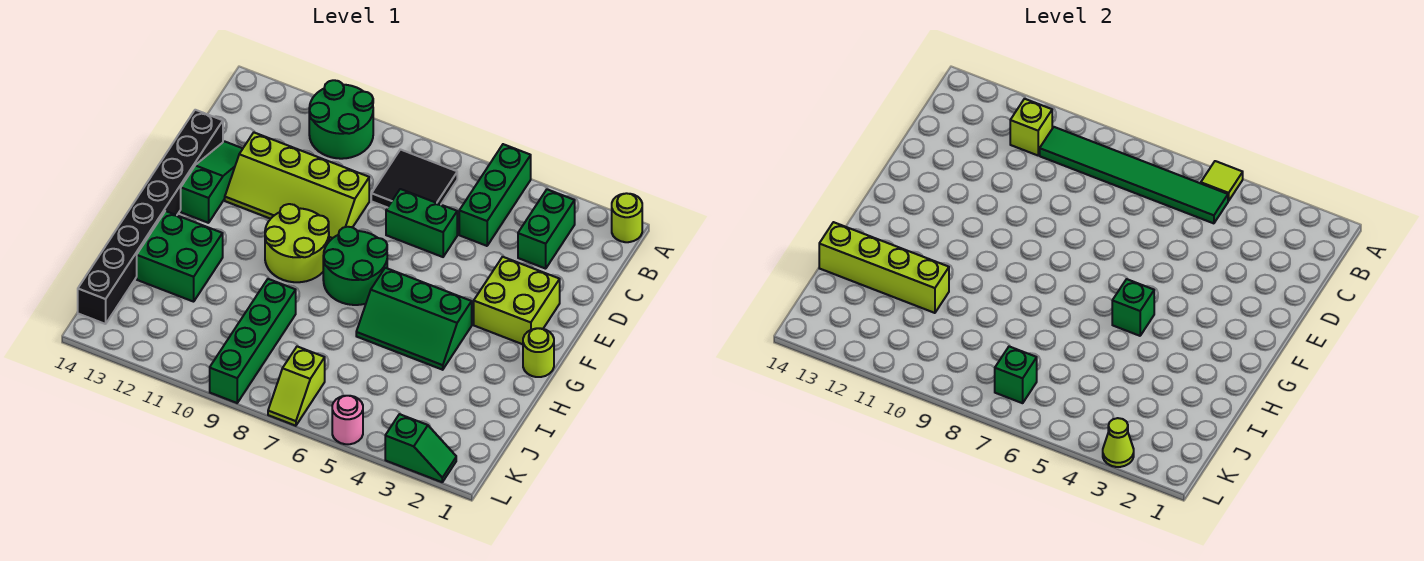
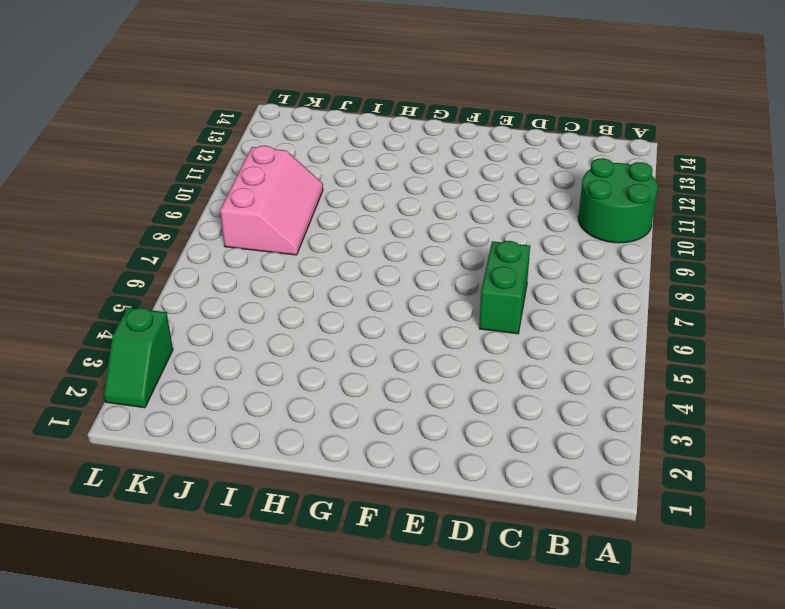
pink slope J8:K10 level 1 top K -> green brick I9:L9 level 1
none -> lime round brick A1 level 1
none -> green brick A5:C5 level 1
none -> green brick B3:C3 level 1

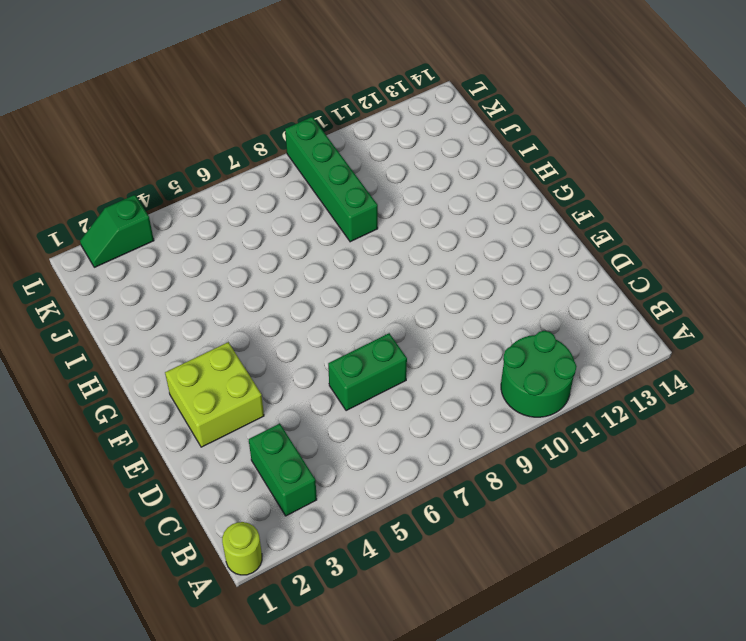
none -> green brick A5:C5 level 1
none -> black tile B7:C8 level 1
none -> lime slope D9:E12 level 1 top D

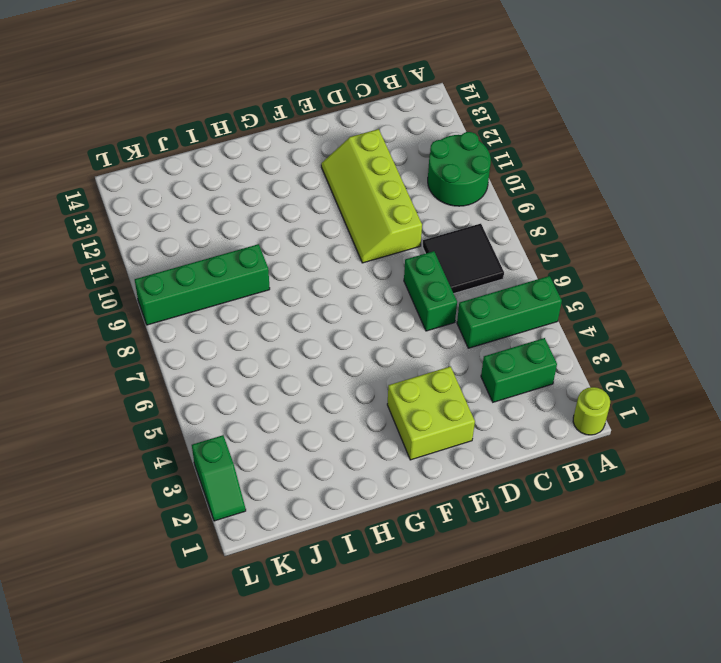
none -> green slope D13:F13 level 1 top F
none -> black brick D14:K14 level 1
none -> green round brick F7:G8 level 1

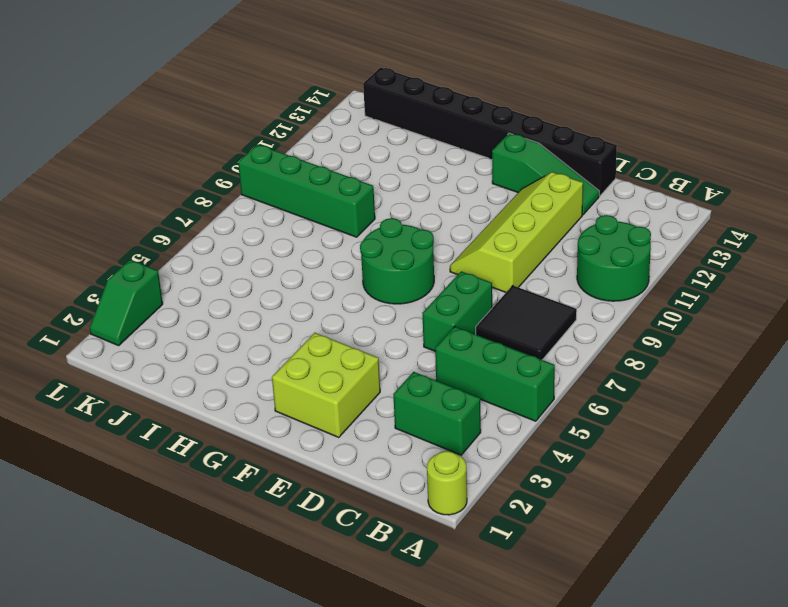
none -> lime round brick F9:G10 level 1
none -> lime round brick G1 level 1
none -> green slope G4:H6 level 1 top G

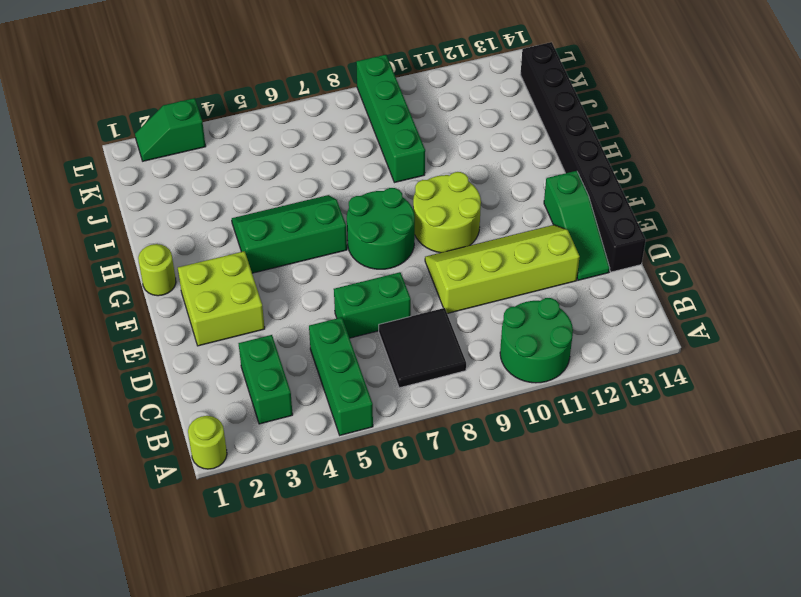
none -> green brick H12:I13 level 1
none -> lime slope K7:L7 level 1 top K
none -> pink round brick L5 level 1

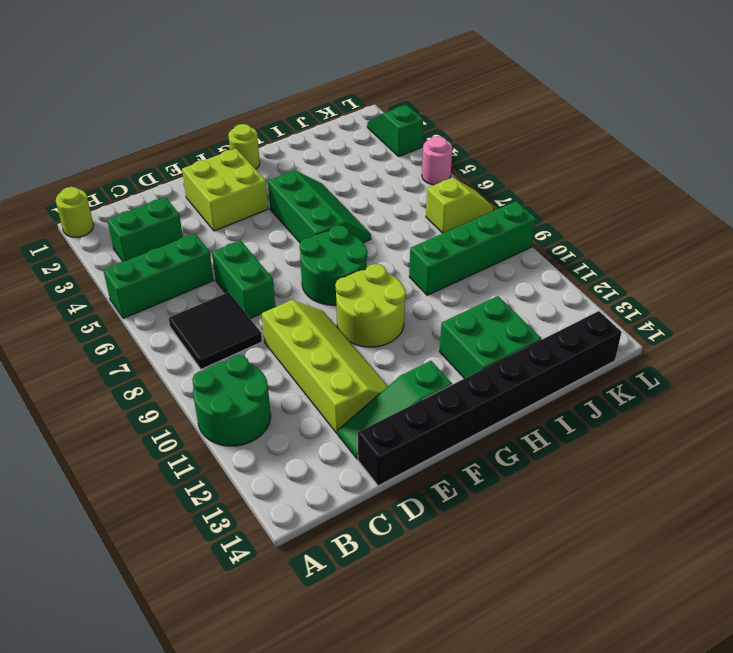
none -> lime tile A5 level 2
none -> green tile B5:B10 level 2
none -> lime brick B11 level 2

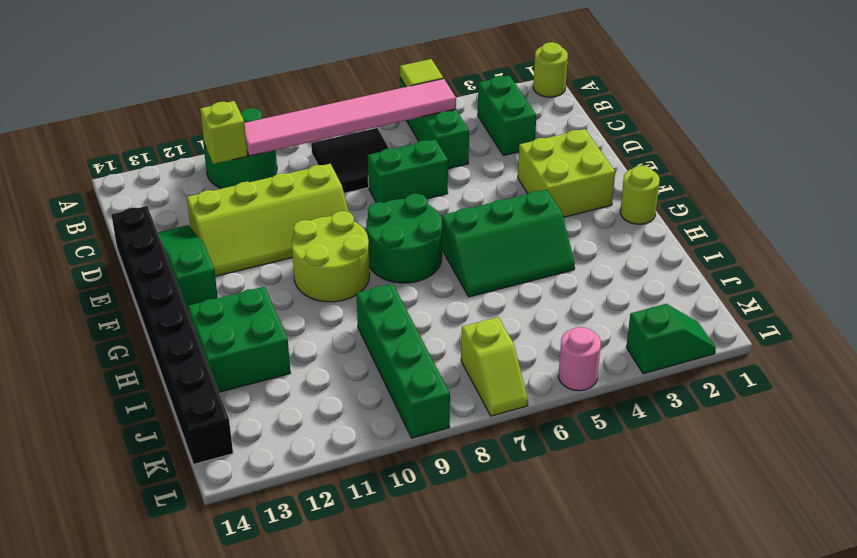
pink tile B5:B10 level 2 -> green tile B5:B10 level 2
none -> green brick G5 level 2
none -> lime brick I11:I14 level 2
none -> green brick K7 level 2

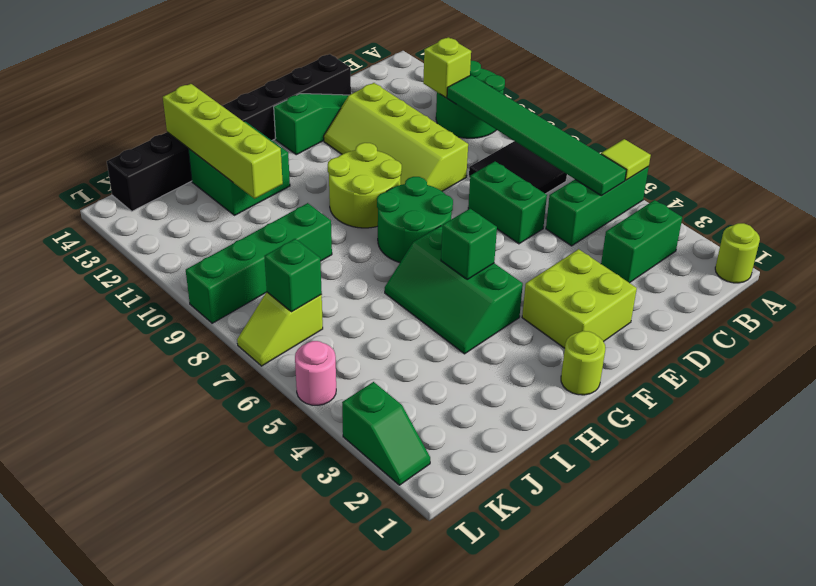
none -> lime cone L3 level 2

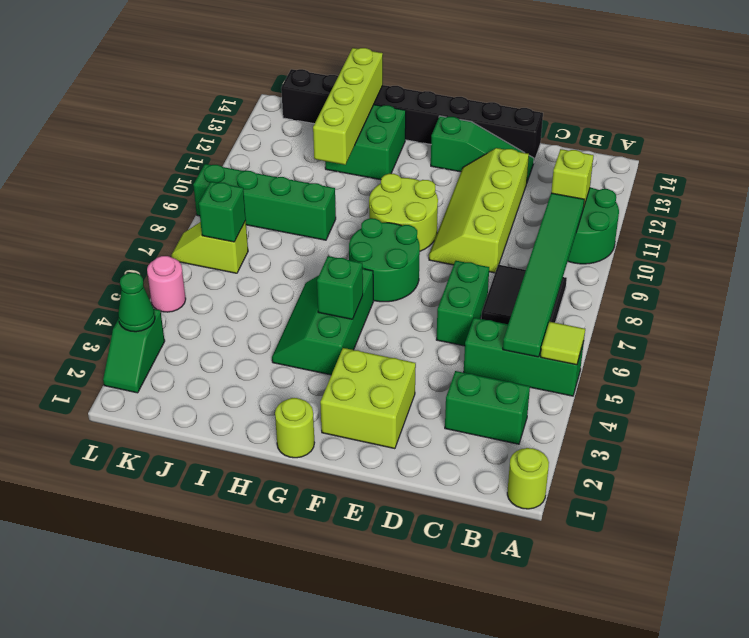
green cone L3 level 2 -> lime cone L3 level 2

